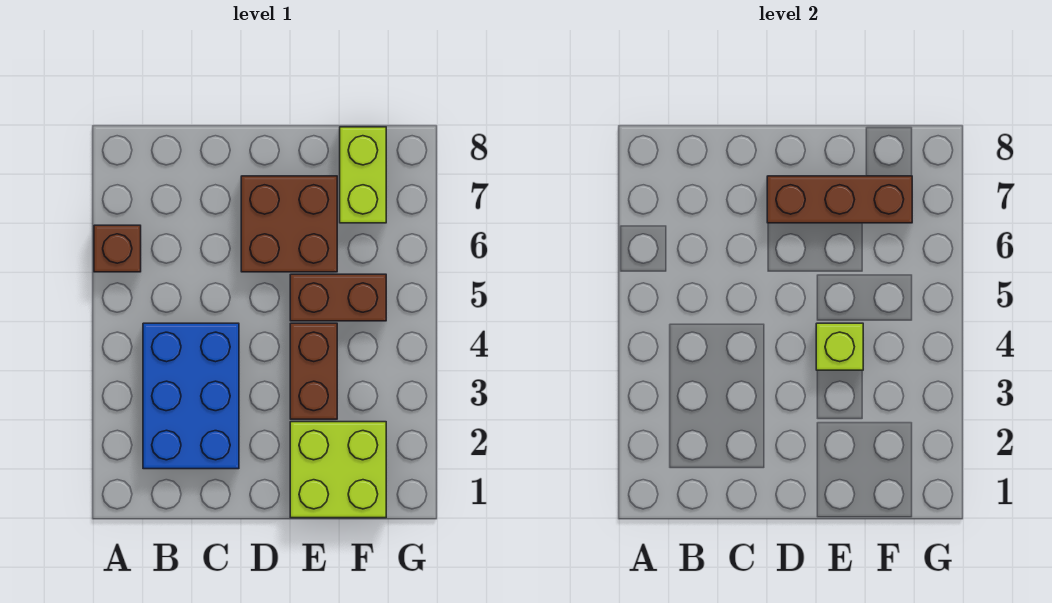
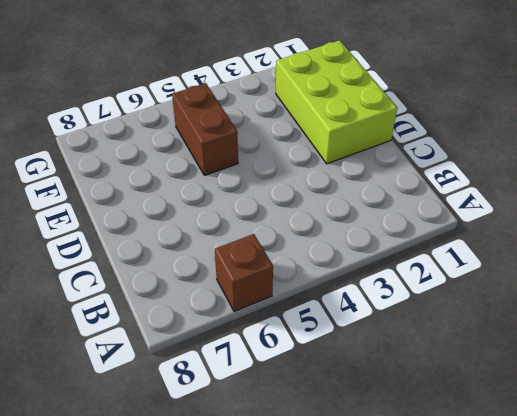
lime brick D1:F2 level 1 -> lime brick E1:F2 level 1
none -> blue brick B2:C4 level 1
none -> brown brick D6:E7 level 1

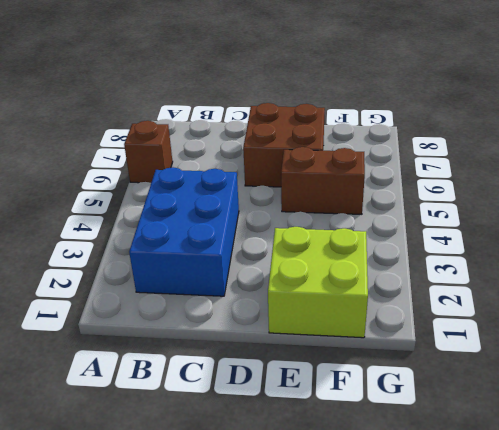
none -> brown brick E3:E4 level 1
none -> lime brick F7:F8 level 1

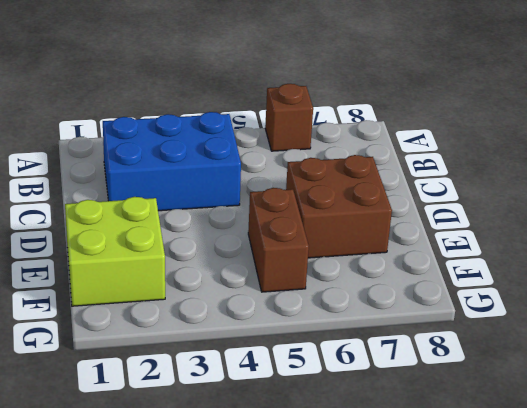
none -> brown brick E3:E4 level 1
none -> lime brick F7:F8 level 1

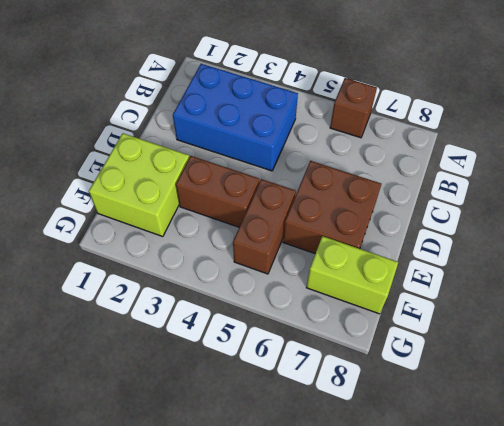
none -> brown brick D7:F7 level 2
none -> lime brick E4 level 2

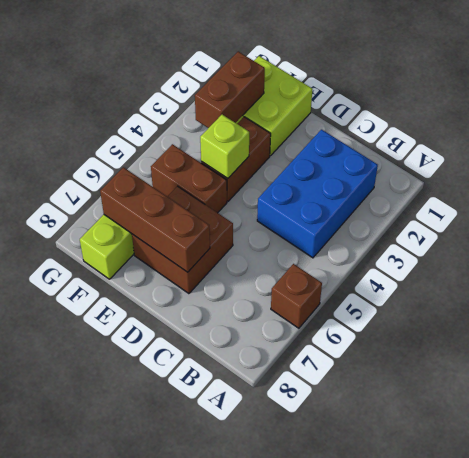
brown brick F2:F3 level 2 -> none

